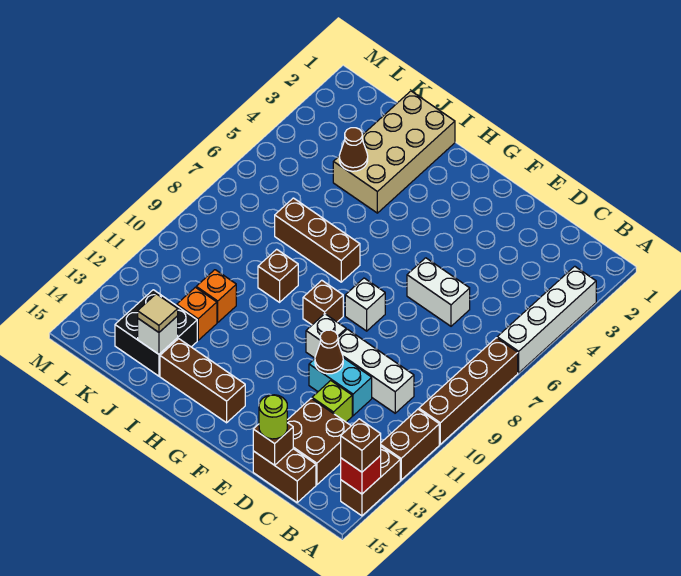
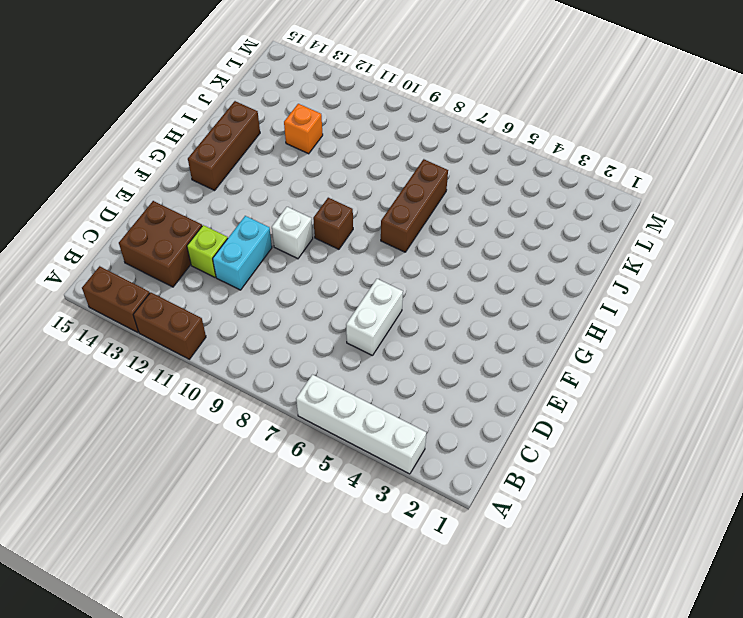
none -> brown brick A7:A10 level 1
none -> white brick C10:E10 level 1
none -> brown brick C15:D15 level 1

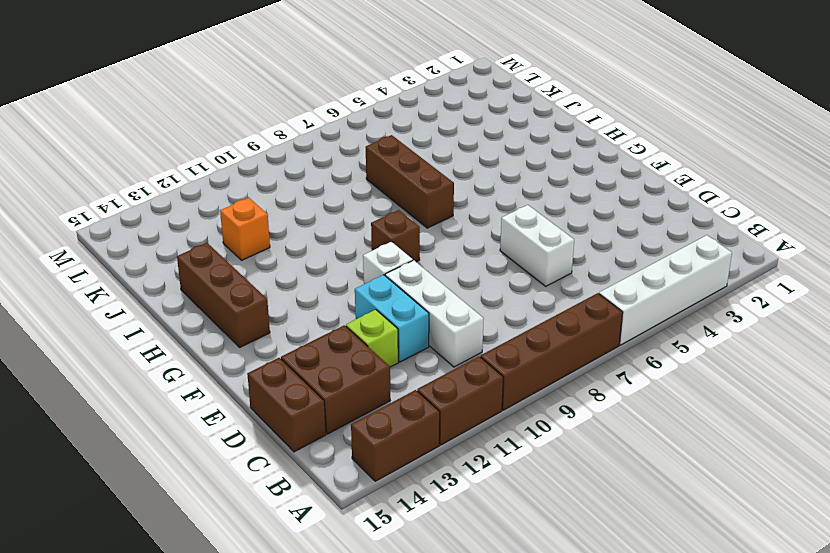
none -> white brick F8 level 1
none -> tan brick I1:J4 level 1
none -> brown brick I9 level 1

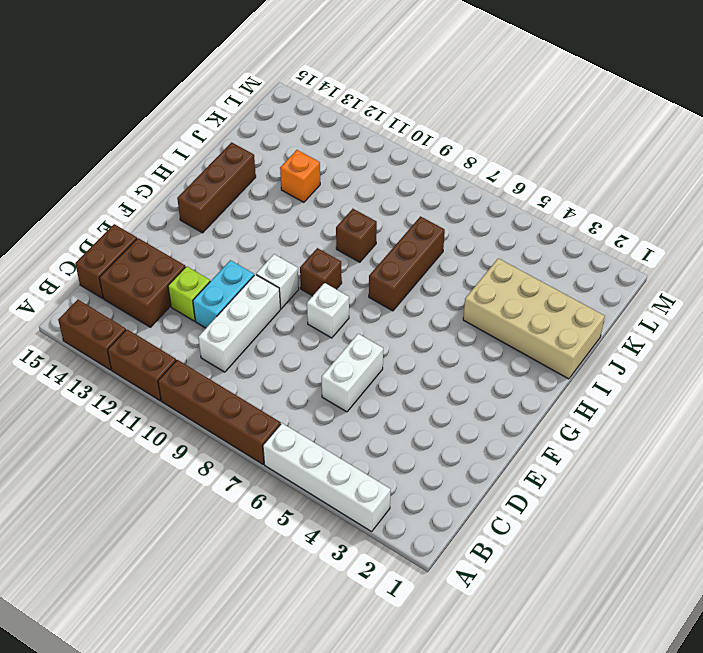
none -> orange brick J11 level 1
none -> black brick J13:K14 level 1
none -> red brick A14 level 2

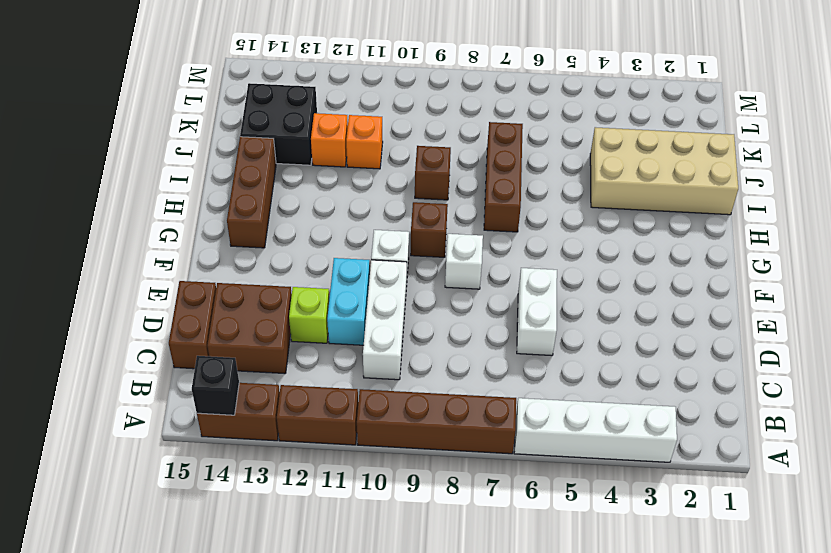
black brick A14 level 2 -> red brick A14 level 2
none -> brown brick D15 level 2
none -> brown cone E11 level 2
none -> brown cone J4 level 2

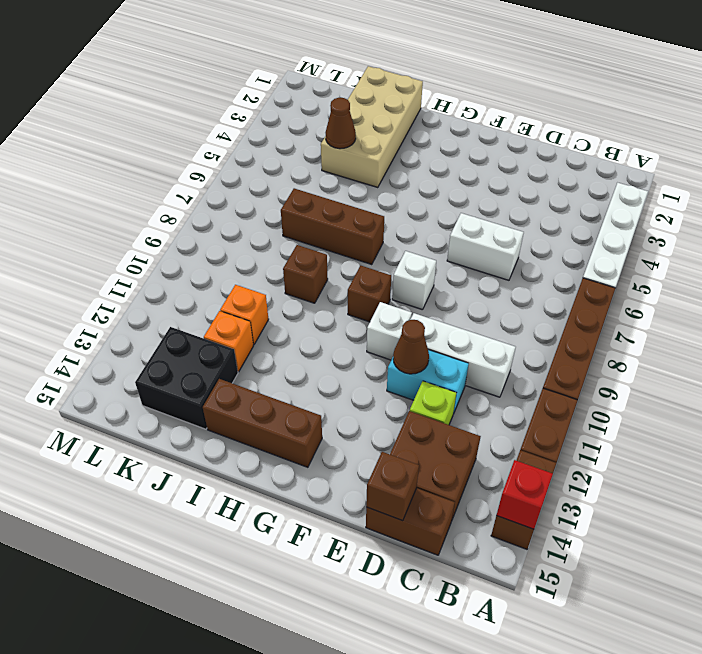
none -> white brick J14 level 2
none -> brown brick A14 level 3
none -> lime round brick D15 level 3

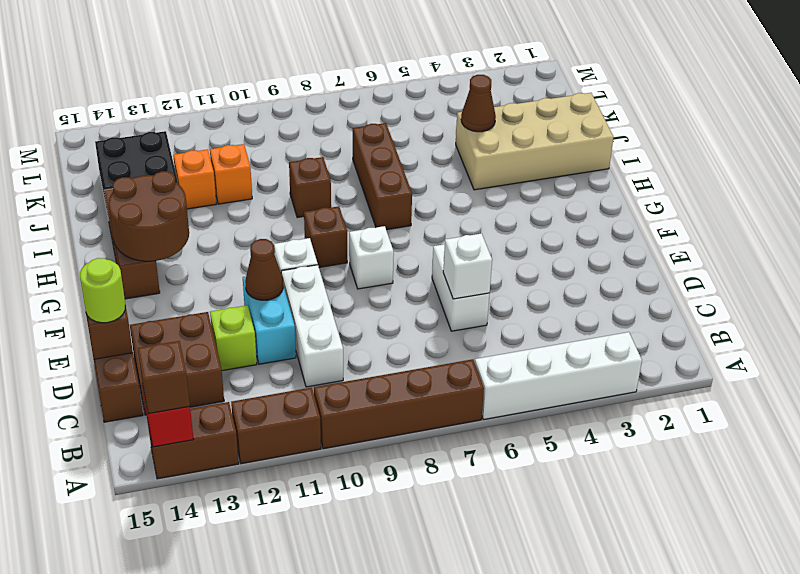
white brick D6 level 2 -> white brick J14 level 2
brown round brick G13:H14 level 2 -> none
none -> tan tile J14 level 3

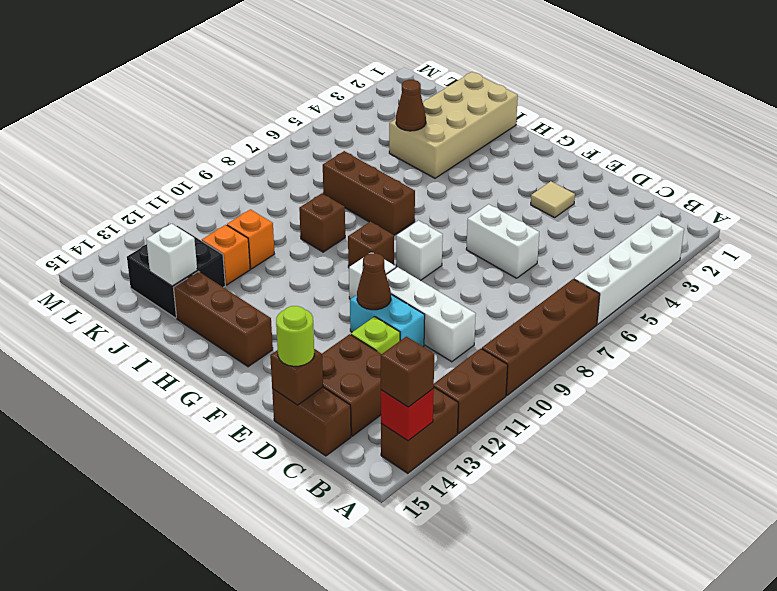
tan tile E3 level 1 -> tan tile J14 level 3

